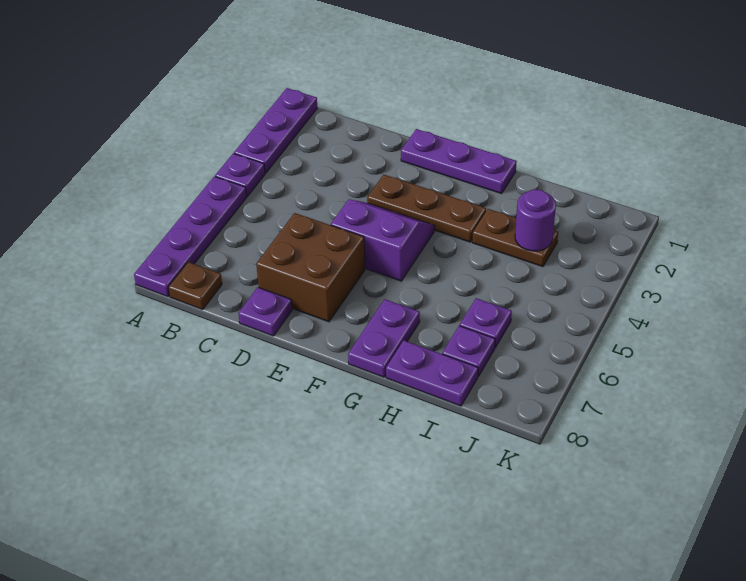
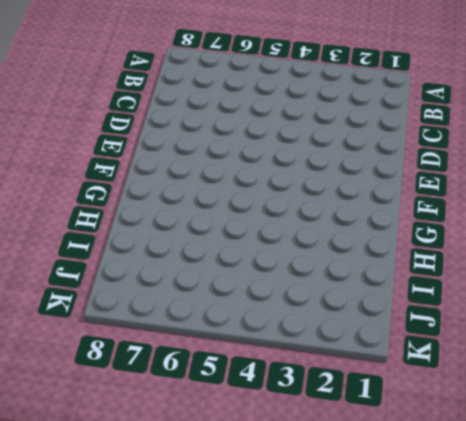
none -> purple plate A1:A3 level 1
none -> purple plate A4 level 1
none -> purple plate A5:A8 level 1

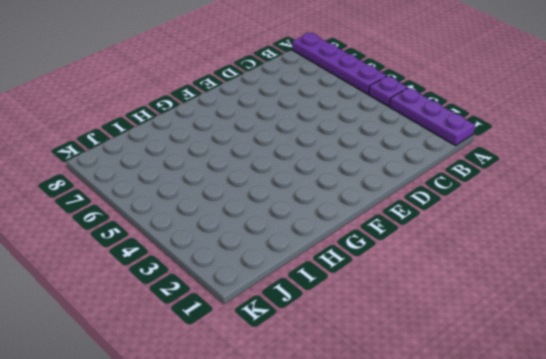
none -> brown plate B8 level 1
none -> brown brick D6:E7 level 1
none -> purple plate D8 level 1

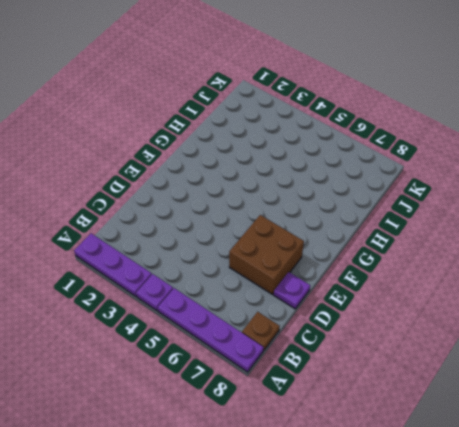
none -> purple plate E1:G1 level 1
none -> brown plate E3:G3 level 1
none -> purple slope E4:F5 level 1 top 5

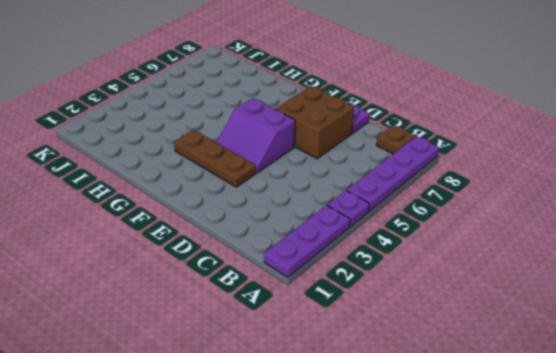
none -> purple plate E1:G1 level 1
none -> purple plate G7:G8 level 1
none -> brown plate H3:I3 level 1

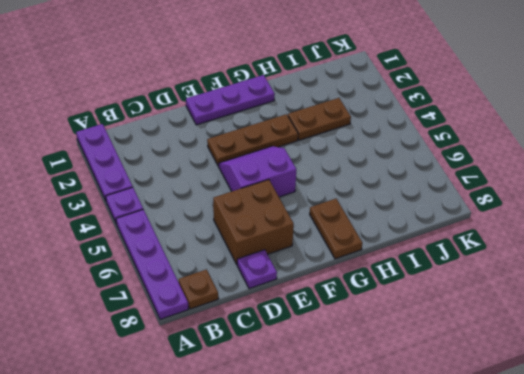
brown plate G7:G8 level 1 -> purple plate G7:G8 level 1
none -> purple plate H8:I8 level 1
none -> purple plate I6 level 1
none -> purple plate I7 level 1

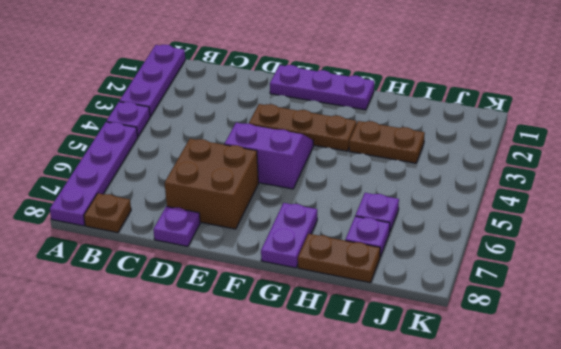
brown plate H8:I8 level 1 -> purple plate H8:I8 level 1
none -> purple round brick I3 level 2

